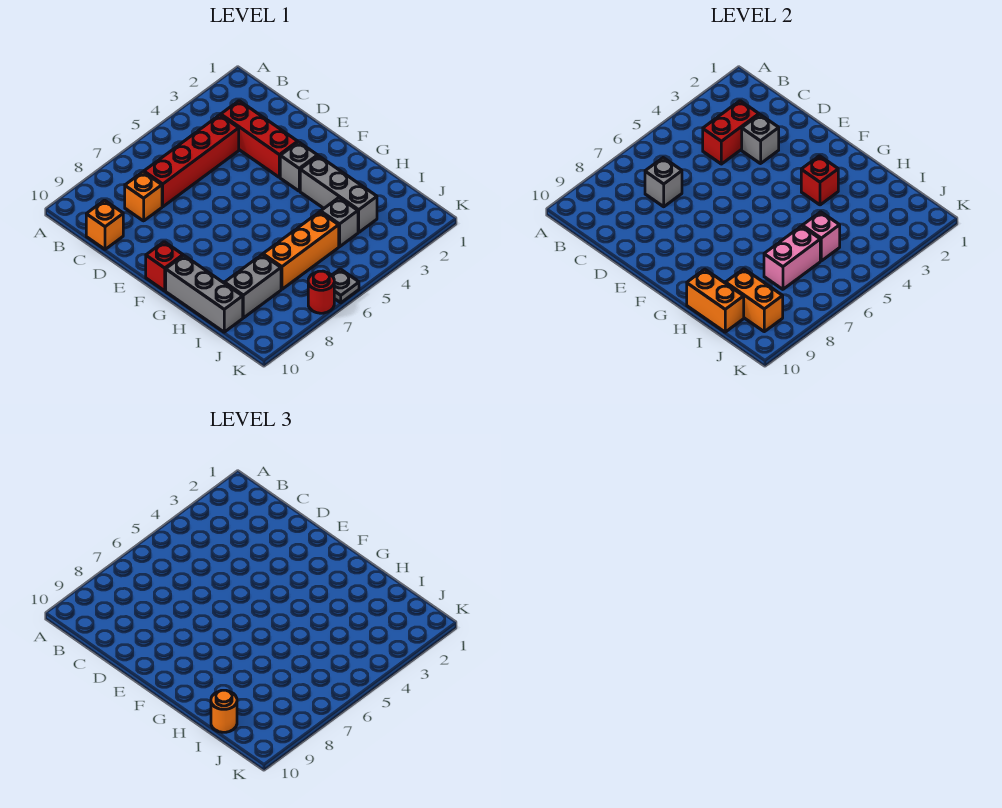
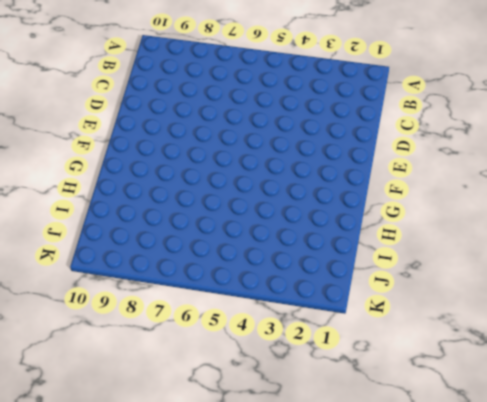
none -> red brick C3:E3 level 1
none -> red brick C4:C7 level 1
none -> orange brick C8 level 1

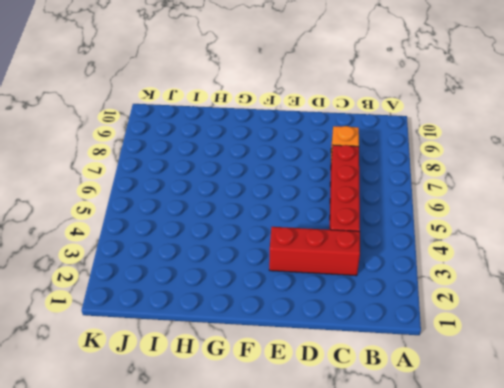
none -> orange brick C10 level 1
none -> grey brick F3 level 1
none -> red brick F10 level 1

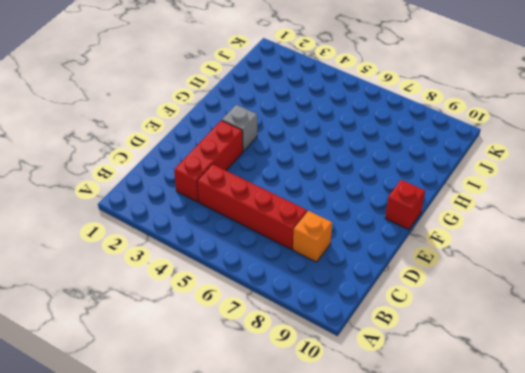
none -> orange brick C10 level 1
none -> grey brick G3:I3 level 1
none -> grey brick G10:I10 level 1

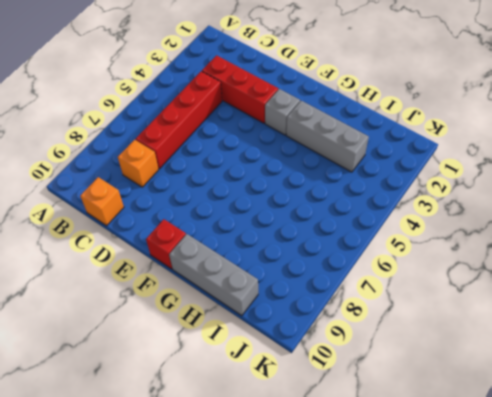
none -> grey brick I4 level 1
none -> orange brick I5:I7 level 1
none -> grey brick I8:I9 level 1

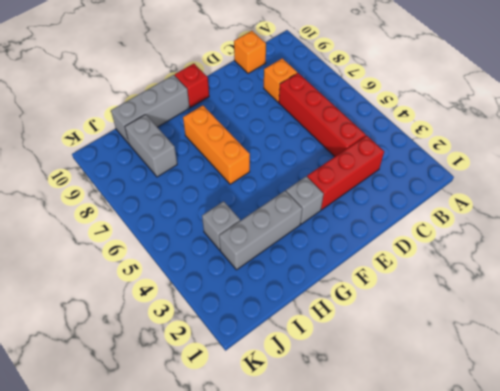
orange brick G6:G8 level 1 -> orange brick I5:I7 level 1
none -> grey plate K6 level 1
none -> red round brick K7 level 1
none -> red brick C3:C4 level 2

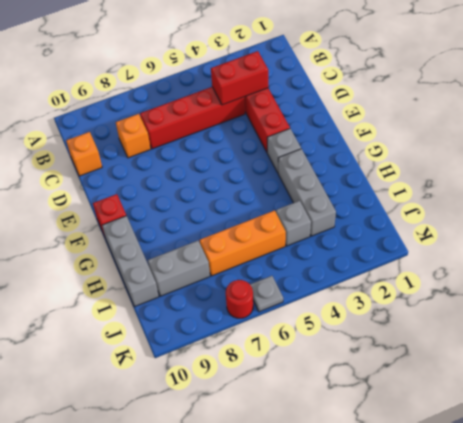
none -> grey brick C7 level 2
none -> grey brick D3 level 2
none -> red brick G3 level 2

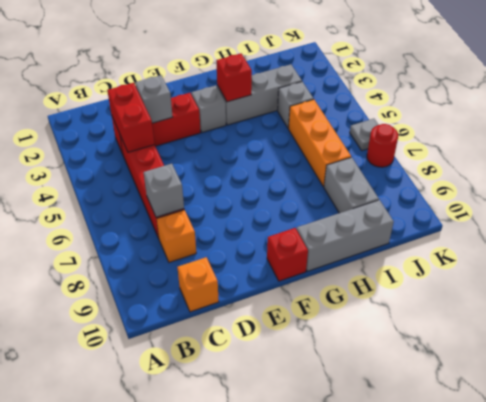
none -> orange brick H10:I10 level 2
none -> pink brick I5 level 2
none -> pink brick I6:I7 level 2

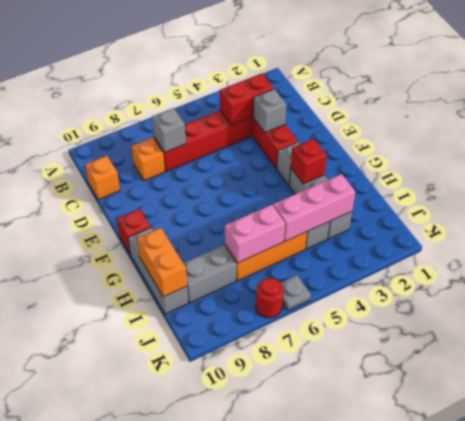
pink brick I3:I5 level 2 -> pink brick I5 level 2
none -> orange brick I9:J9 level 2
none -> orange round brick I10 level 3

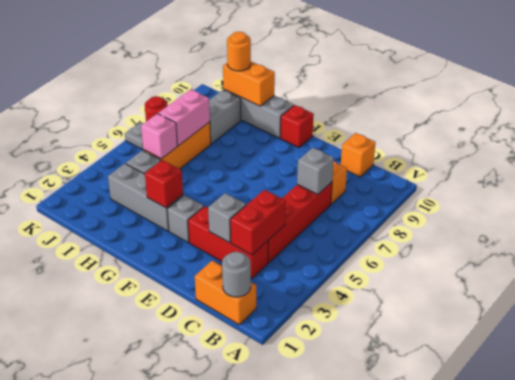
orange brick B1:C1 level 1 -> orange brick I9:J9 level 2
grey round brick B1 level 2 -> none

